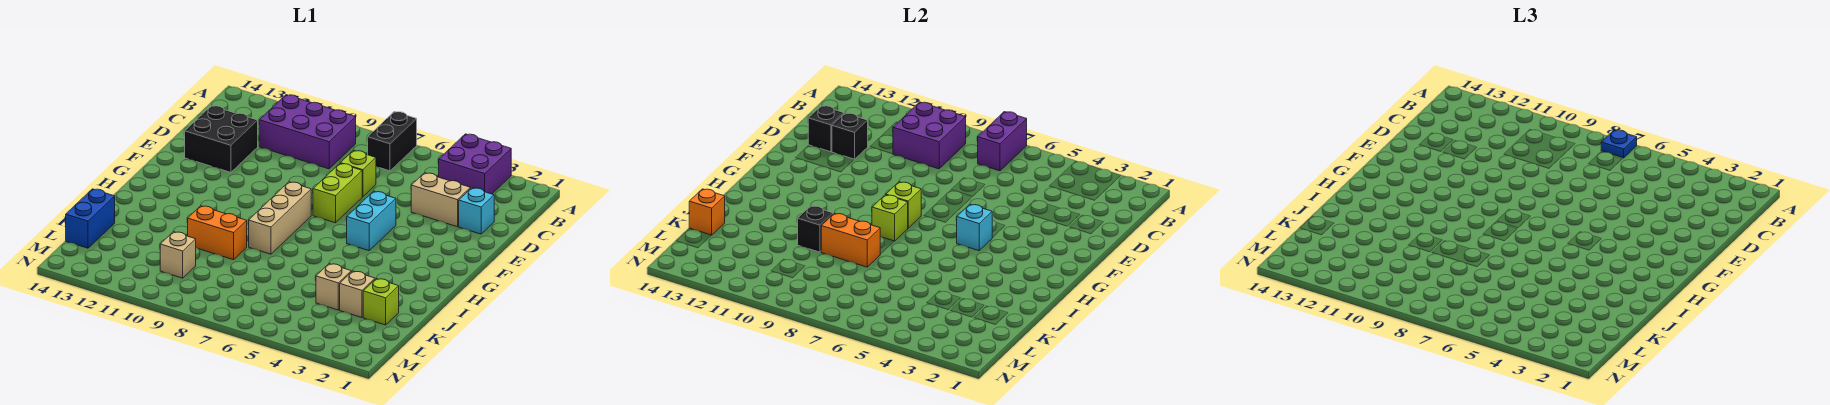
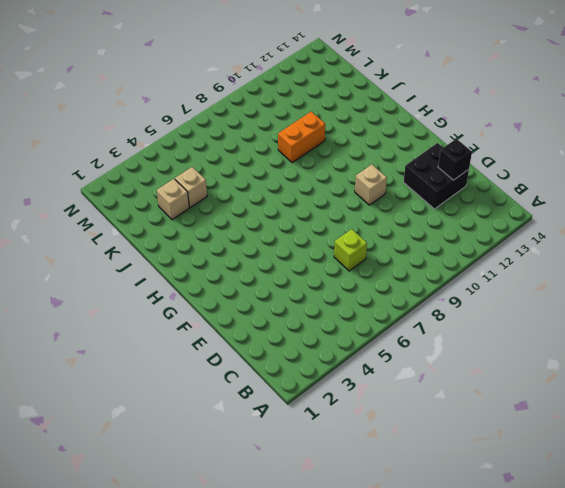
tan brick F10 level 1 -> tan brick L10 level 1
none -> purple brick A3:B4 level 1
none -> black brick A7:B7 level 1
none -> purple brick B9:C11 level 1

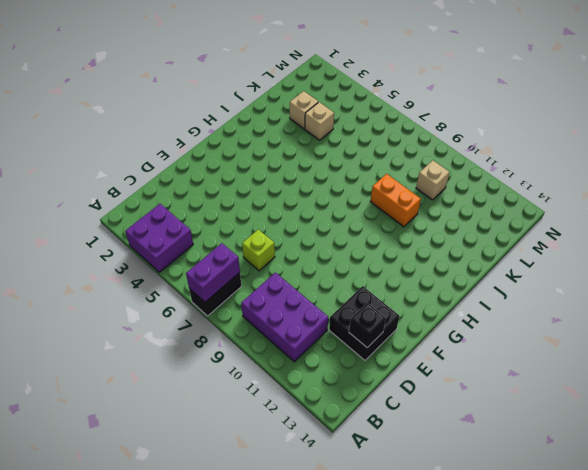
none -> cyan brick D2 level 1
none -> tan brick D3:D4 level 1
none -> lime brick E7:F7 level 1

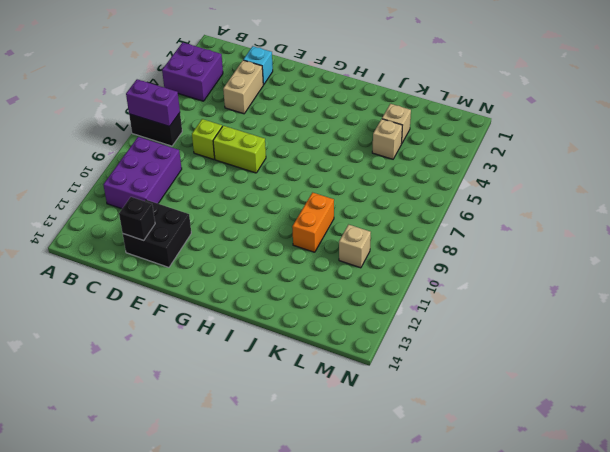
none -> cyan brick F5:G5 level 1
none -> tan brick G8:I8 level 1
none -> lime brick K2 level 1

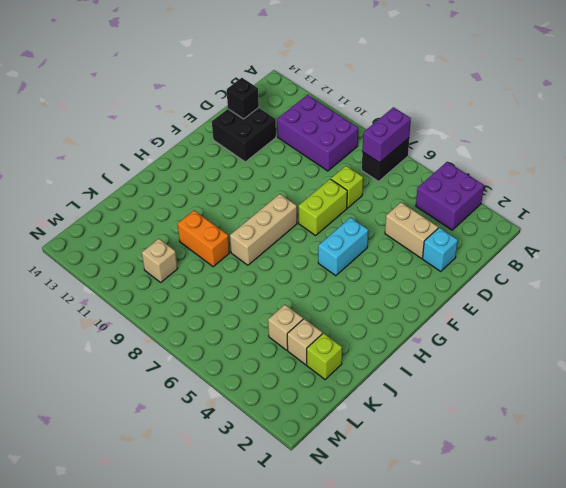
none -> blue brick K14:L14 level 1
none -> purple brick B9:C10 level 2
none -> black brick D12 level 2

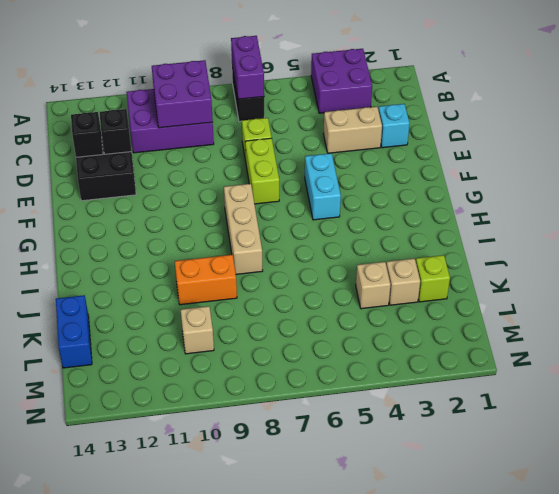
none -> cyan brick G5 level 2
none -> lime brick G8 level 2
none -> lime brick H8 level 2

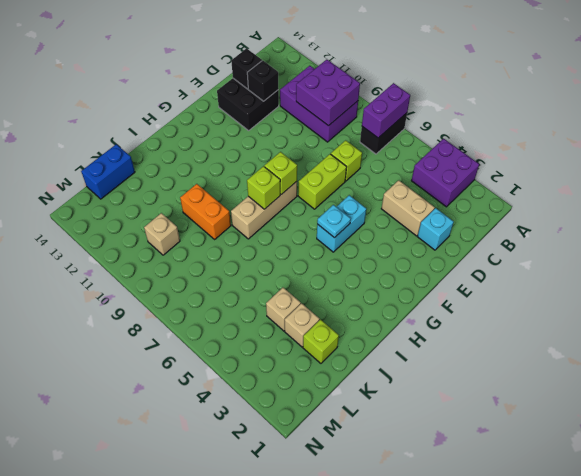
cyan plate G5 level 2 -> cyan brick G5 level 2
none -> orange brick J8:J9 level 2
none -> black brick J10 level 2
none -> orange brick K14 level 2

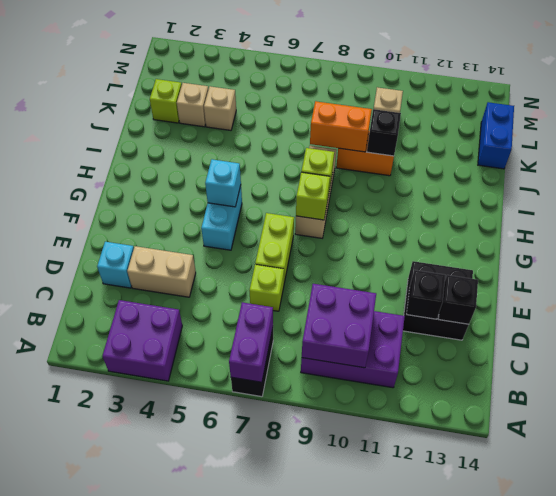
none -> orange brick K14 level 2
none -> blue plate A7 level 3

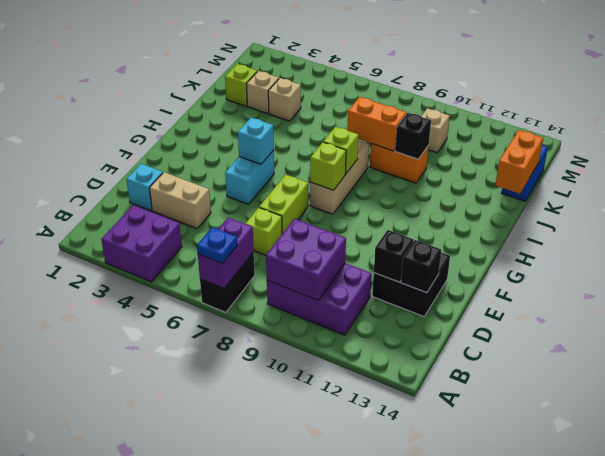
orange brick J14:K14 level 2 -> orange brick K14 level 2

